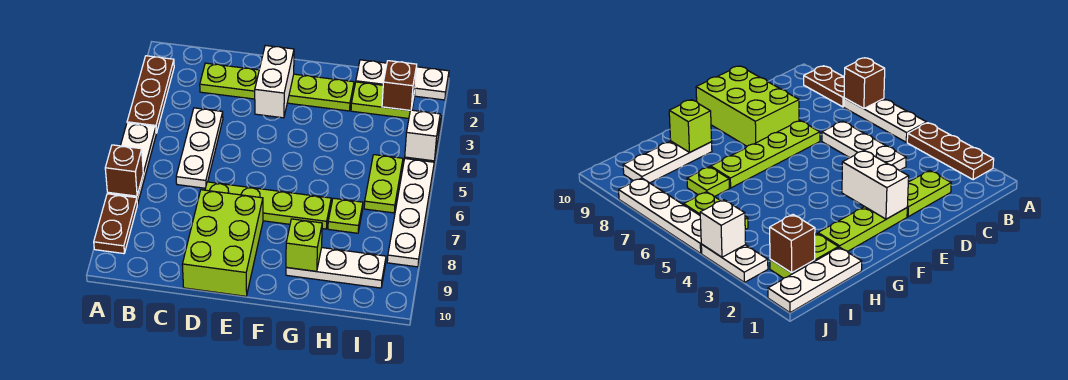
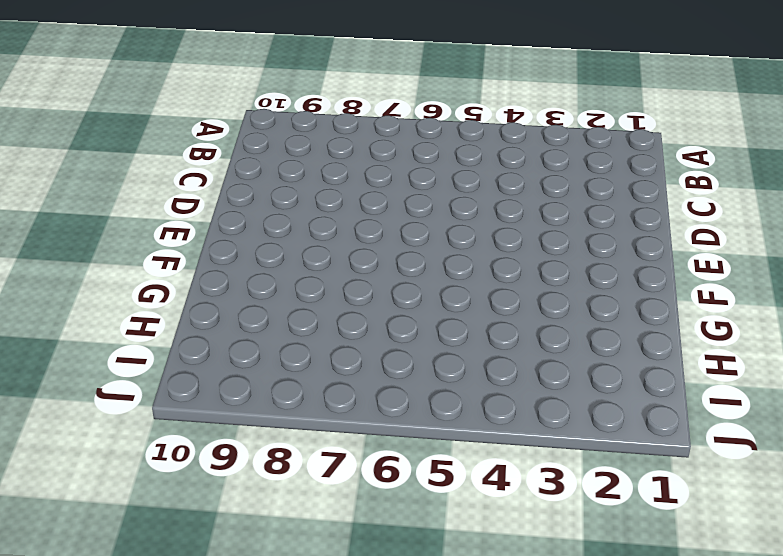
none -> brown plate A2:A4 level 1
none -> white plate A5:A7 level 1
none -> brown plate A8:A9 level 1

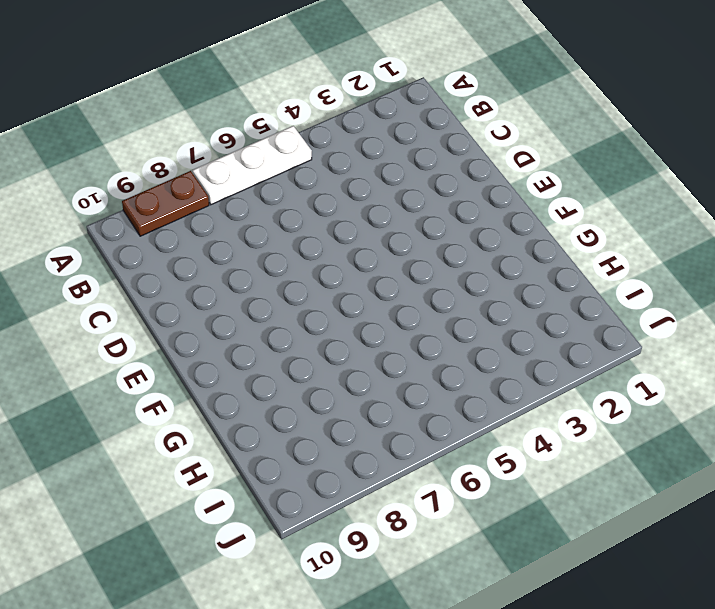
none -> brown plate A2:A4 level 1
none -> lime plate C2:D2 level 1
none -> white plate C4:C6 level 1

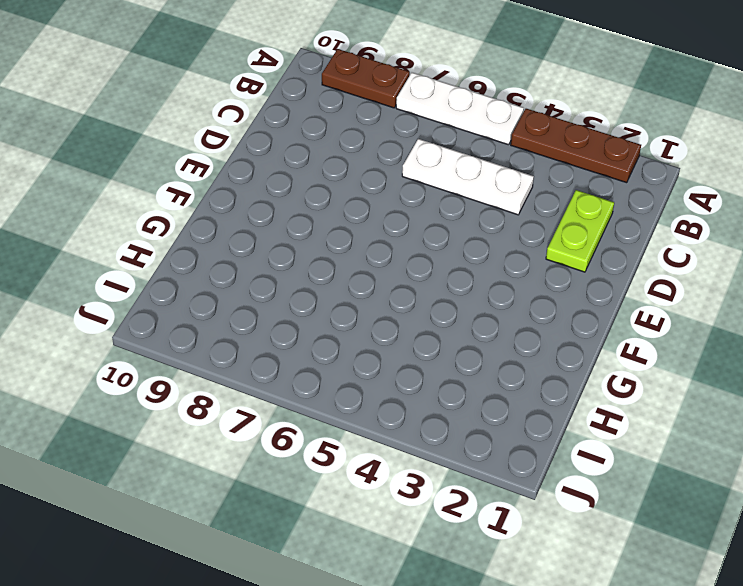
none -> lime plate D7:G7 level 1
none -> lime brick D8:E10 level 1
none -> lime plate E2:G2 level 1

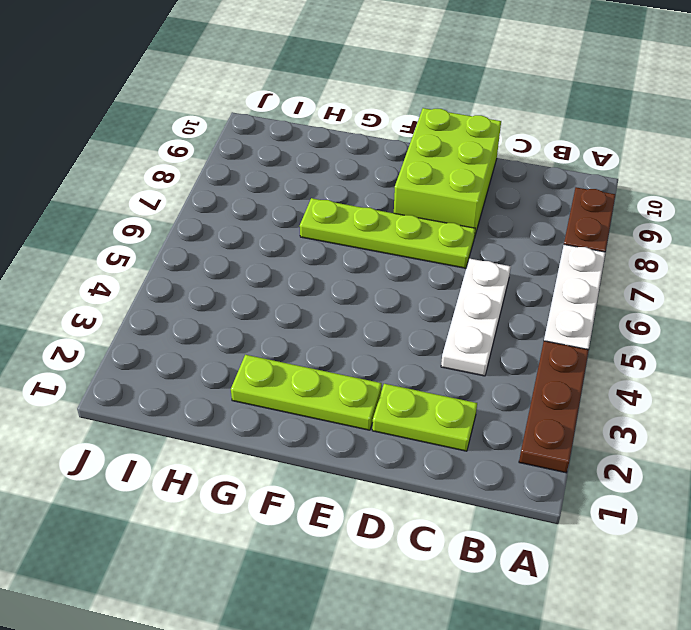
none -> white plate G9:I9 level 1
none -> white plate H1:J1 level 1
none -> lime plate H2:I2 level 1

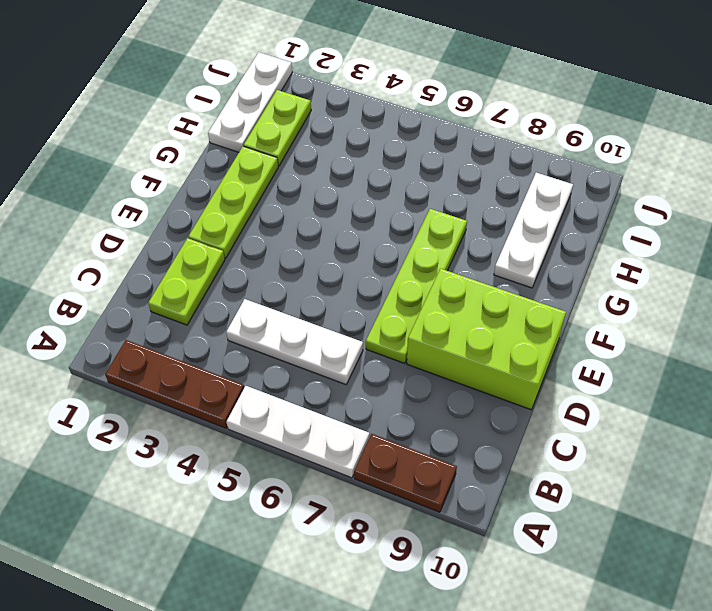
none -> lime plate H7 level 1
none -> lime plate I5:I6 level 1
none -> white plate J3:J4 level 1

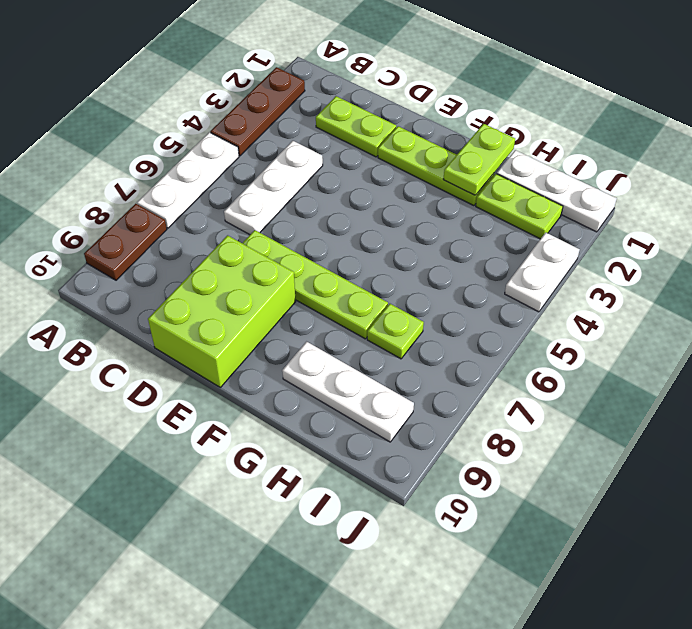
lime plate G1:G2 level 2 -> lime plate I5:I6 level 1
none -> white plate J5:J8 level 1
none -> brown brick A7 level 2
none -> white brick E2:E3 level 2

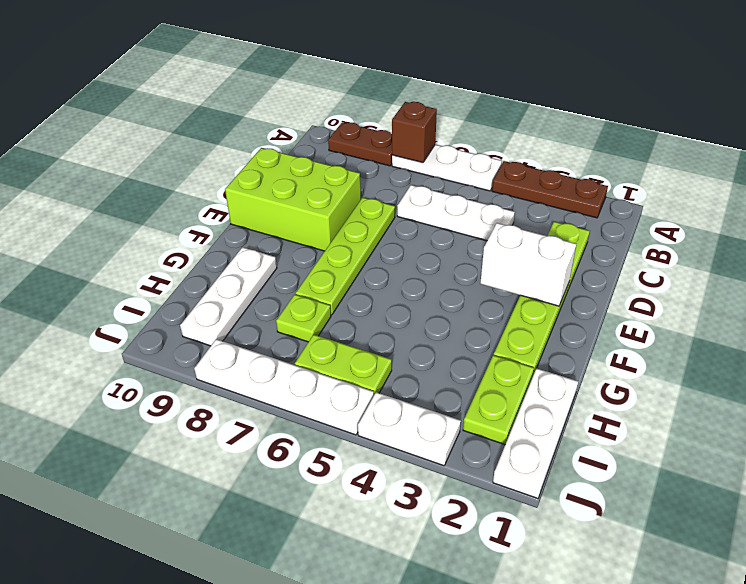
none -> lime brick G9 level 2
none -> brown brick I2 level 2
none -> white brick J4 level 2

